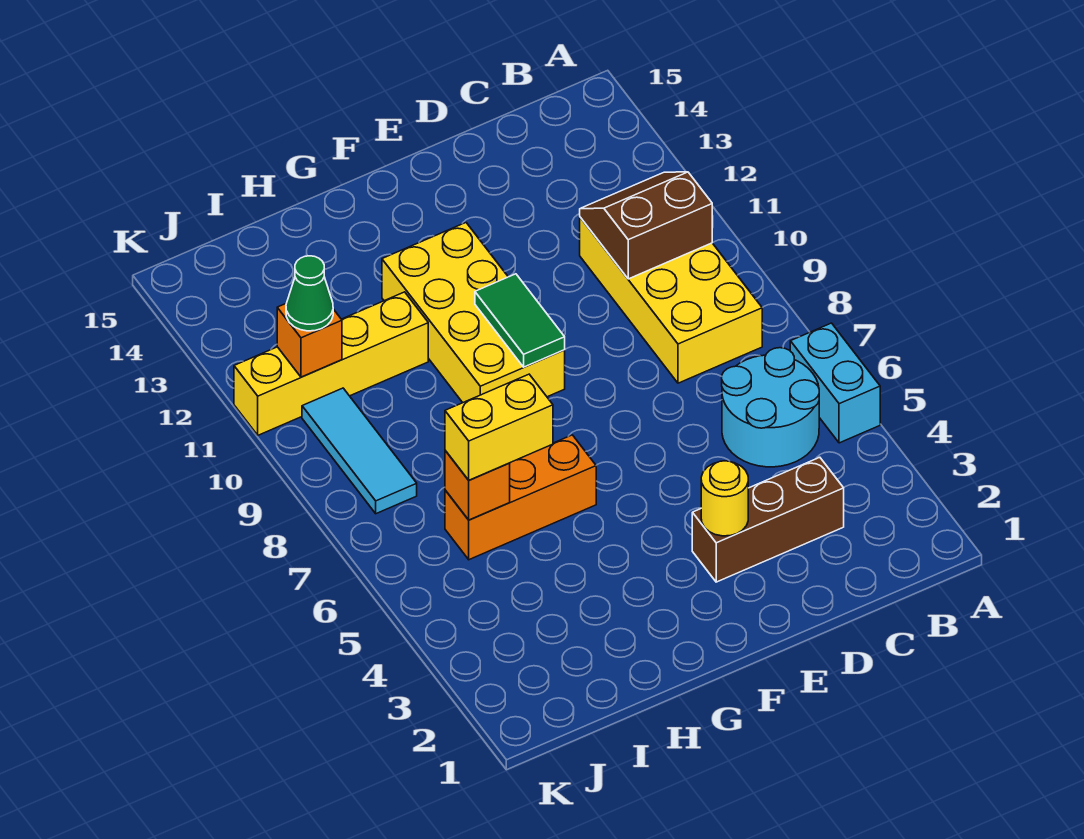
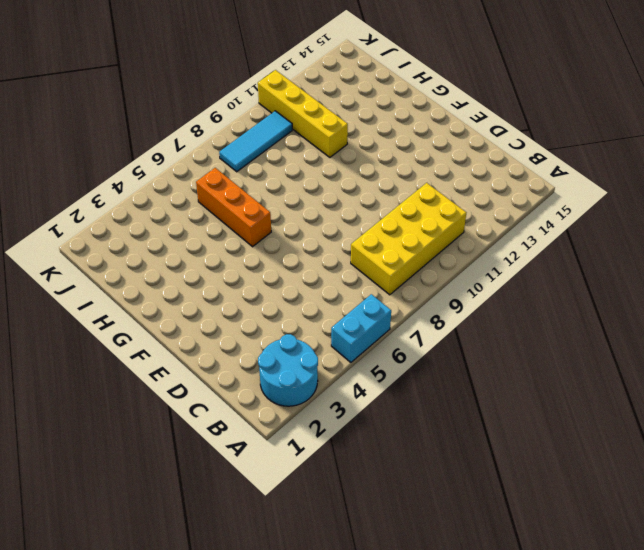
cyan round brick A2:B3 level 1 -> cyan round brick B5:C6 level 1
none -> brown brick C3:E3 level 1
none -> yellow brick F9:G12 level 1
none -> brown slope B10:C11 level 2 top 10

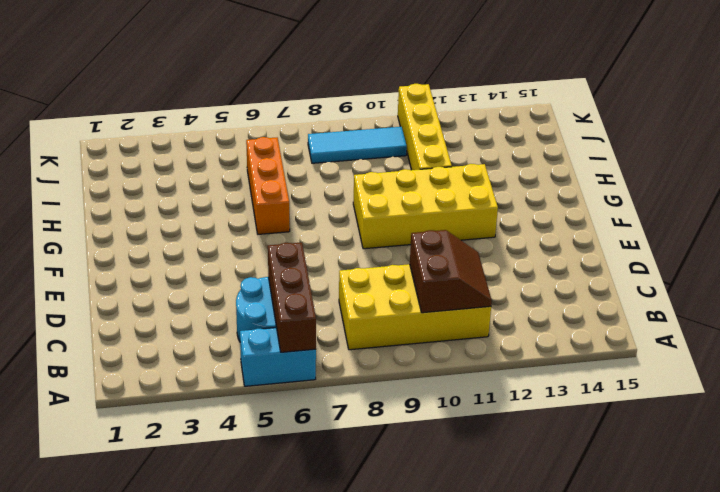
brown brick A6:C6 level 2 -> brown brick C3:E3 level 1
none -> yellow round brick E3 level 2
none -> green tile F9:F10 level 2
none -> orange brick I6 level 2

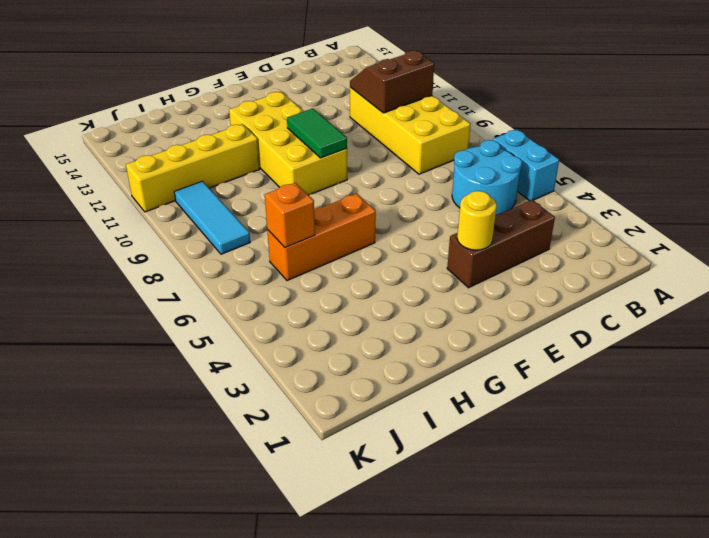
none -> orange brick J11 level 2
none -> yellow brick H6:I6 level 3
none -> green cone J11 level 3

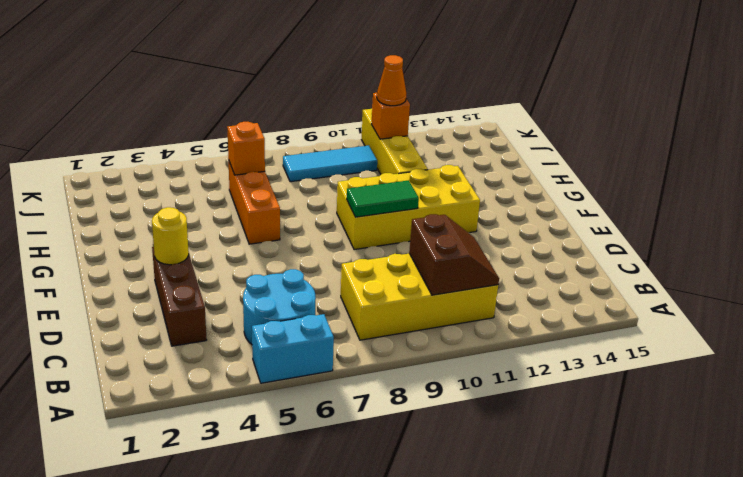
orange cone J11 level 3 -> green cone J11 level 3
none -> yellow brick H6:I6 level 3

